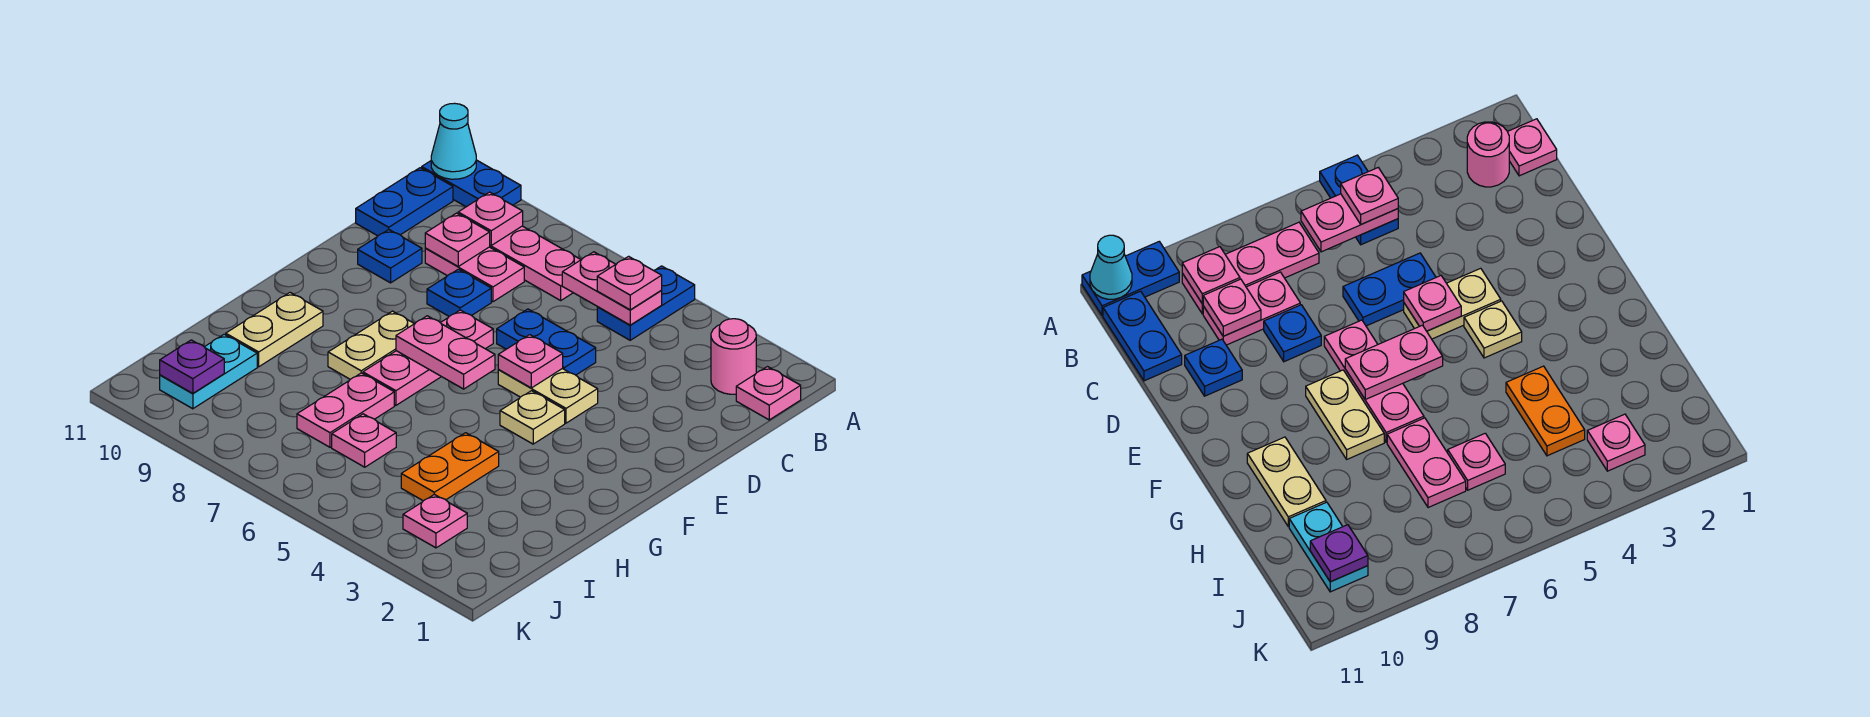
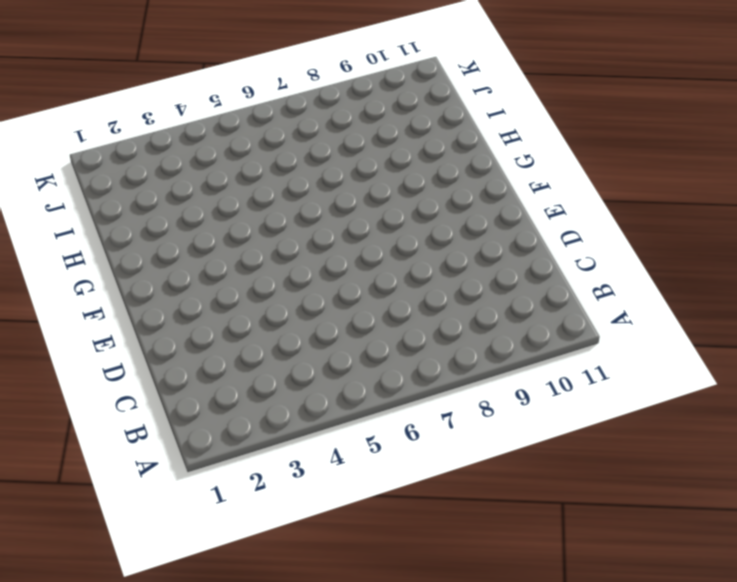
none -> blue plate A5:B5 level 1
none -> blue plate A10:A11 level 1
none -> pink plate B1 level 1

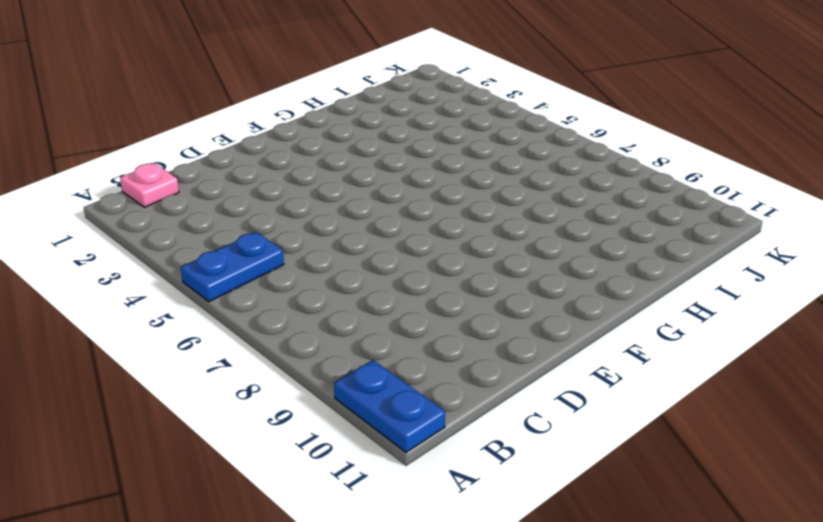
none -> pink round brick B2 level 1
none -> pink plate B7:B9 level 1
none -> blue plate B11:C11 level 1

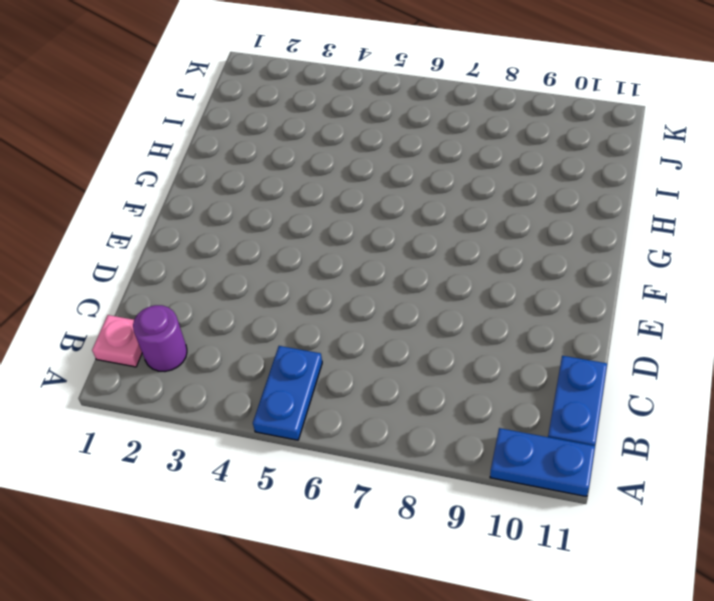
purple round brick B2 level 1 -> pink round brick B2 level 1
none -> pink plate B7:B9 level 1
none -> pink plate C8:C9 level 1
none -> blue plate D5:D6 level 1

